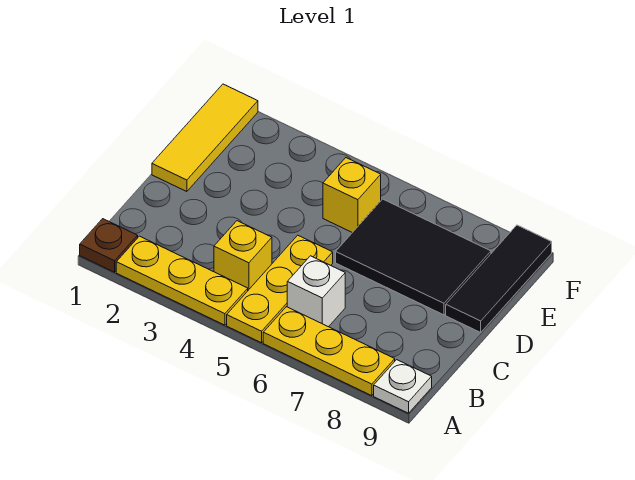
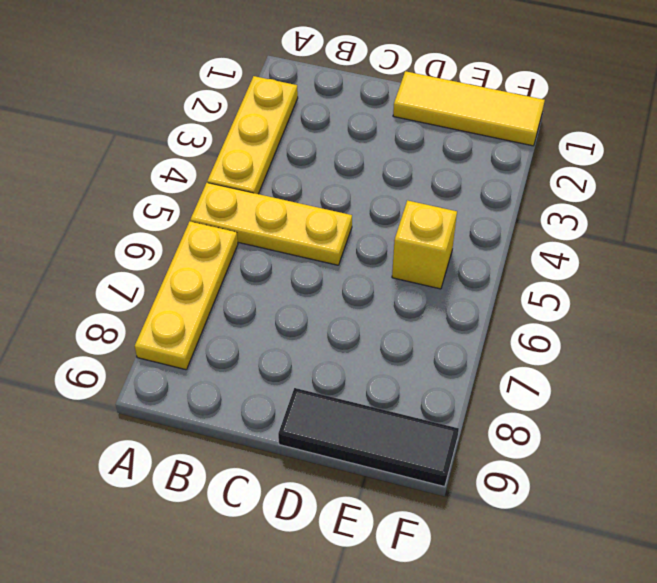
none -> brown plate A1 level 1
none -> white plate A9 level 1

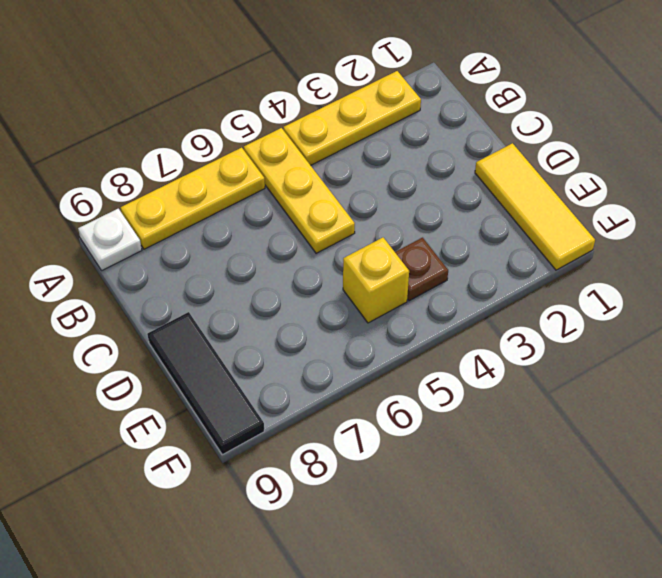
brown plate E4 level 1 -> brown plate A1 level 1
none -> yellow brick B4 level 1
none -> white brick B6 level 1

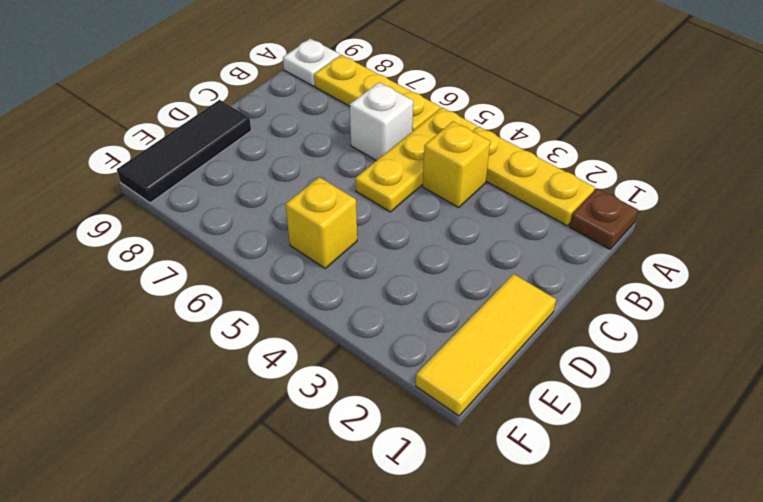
none -> black tile D6:E8 level 1

